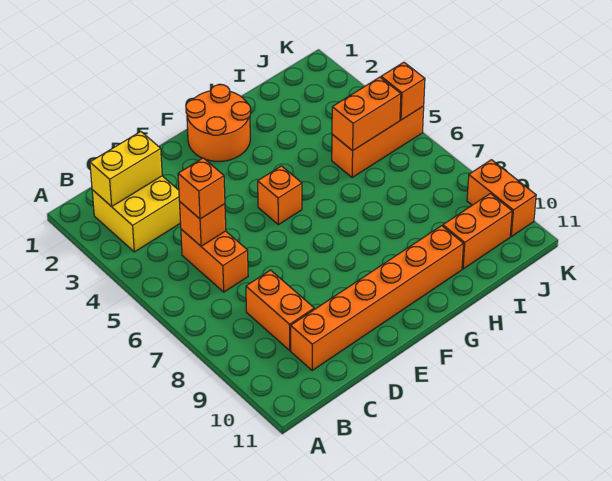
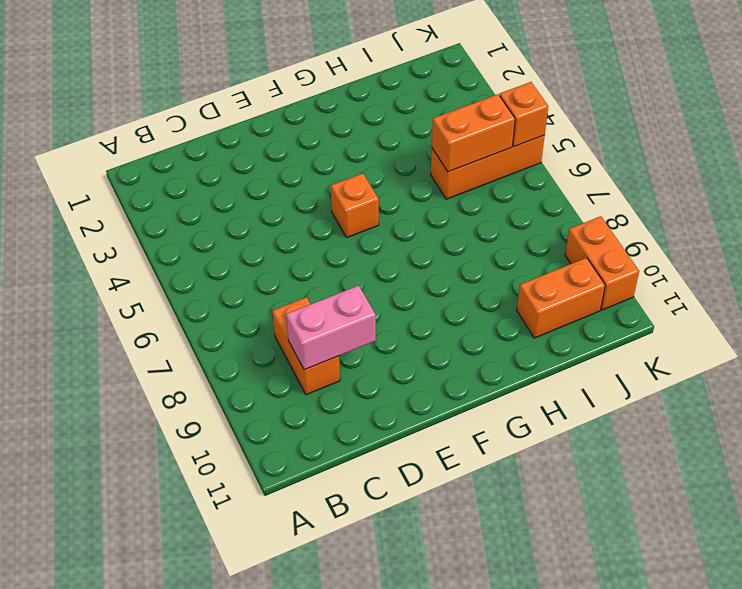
pink brick C9:D9 level 2 -> none
none -> yellow brick B2:C3 level 1
none -> orange brick C5:C6 level 1
none -> orange brick C10:H10 level 1

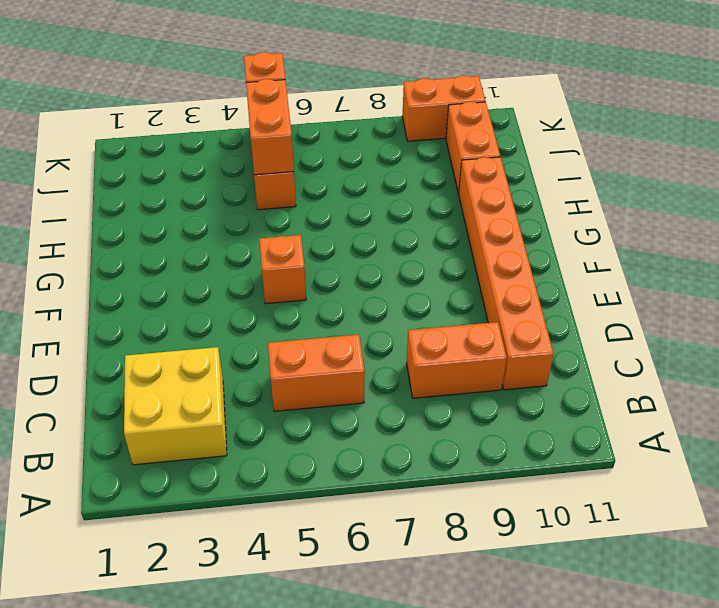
none -> orange round brick F1:G2 level 1
none -> yellow brick B2:C2 level 2
none -> orange brick C5 level 2

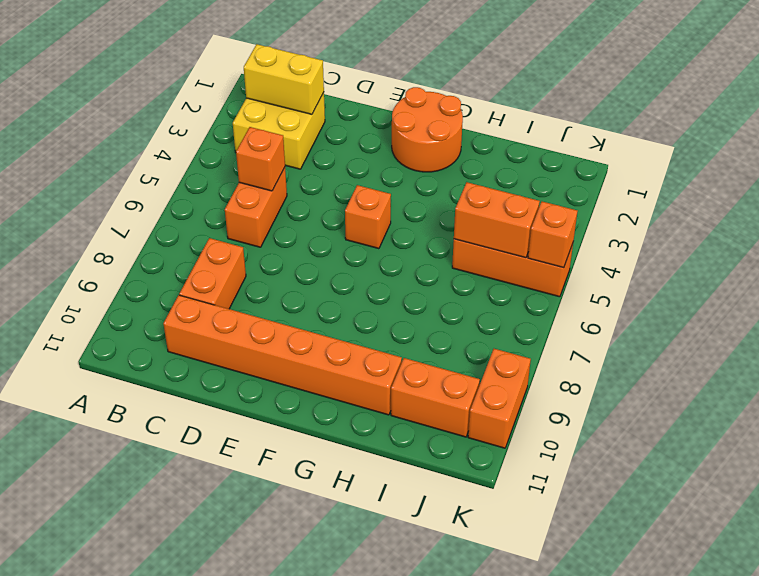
none -> orange brick C5 level 3

